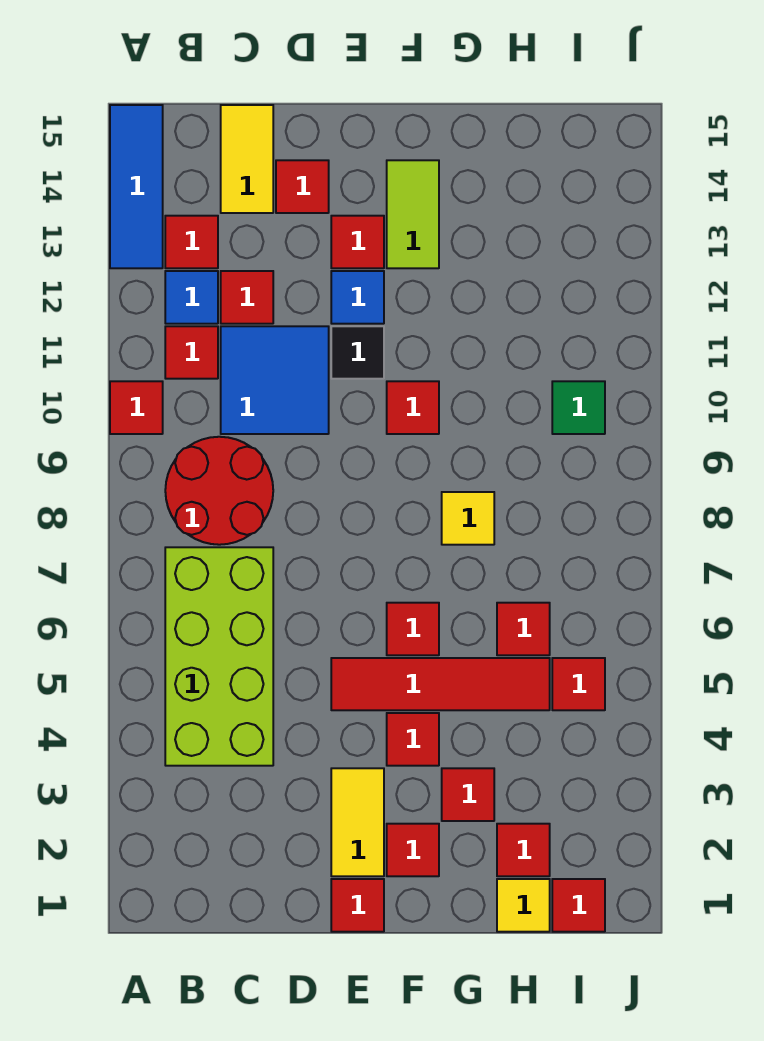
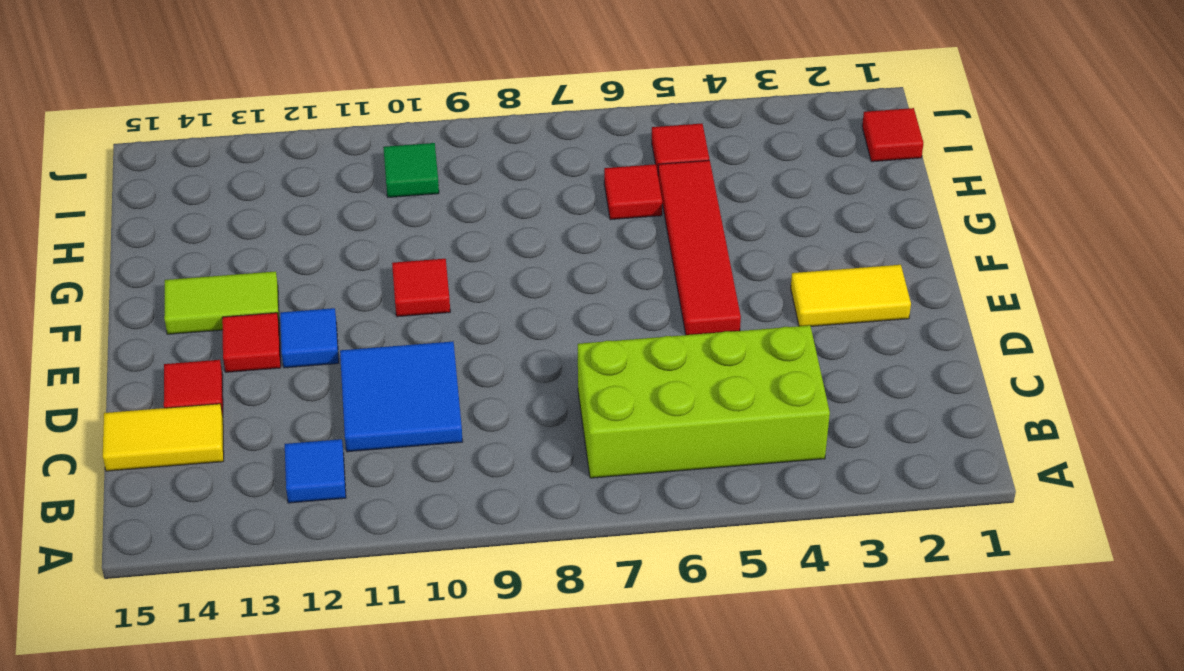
none -> red tile A10 level 1
none -> blue tile A13:A15 level 1
none -> red round brick B8:C9 level 1
none -> red tile B11 level 1

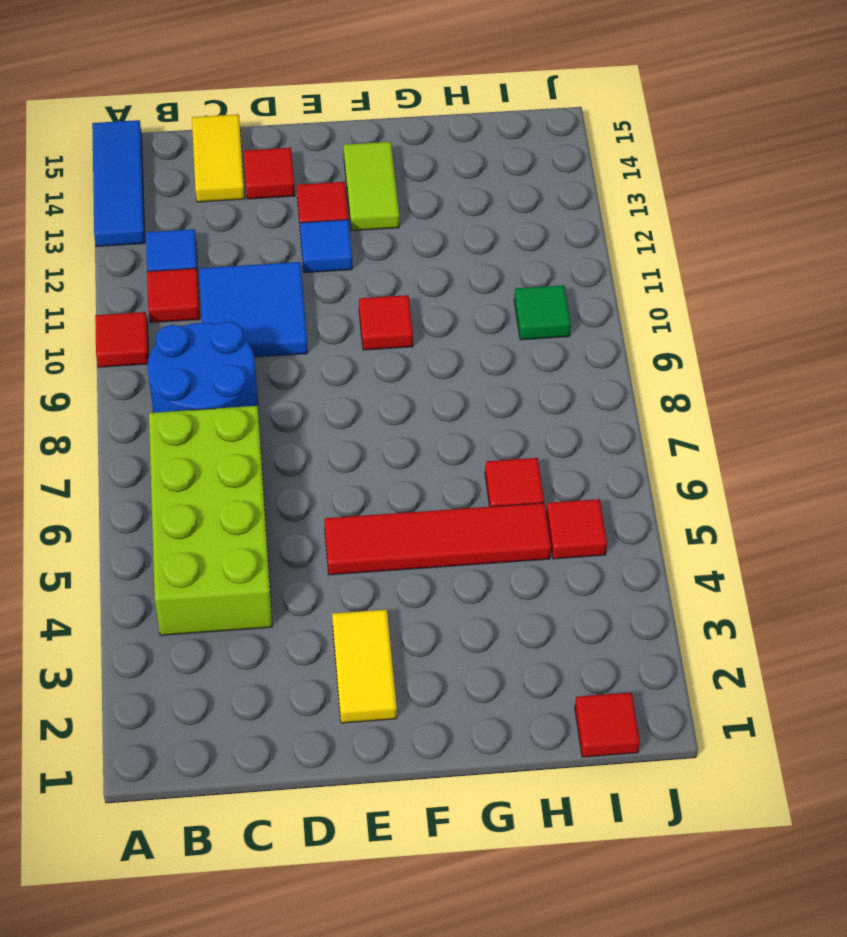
blue round brick B8:C9 level 1 -> red round brick B8:C9 level 1
none -> red tile B13 level 1
none -> red tile C12 level 1
none -> red tile E1 level 1
none -> black tile E11 level 1

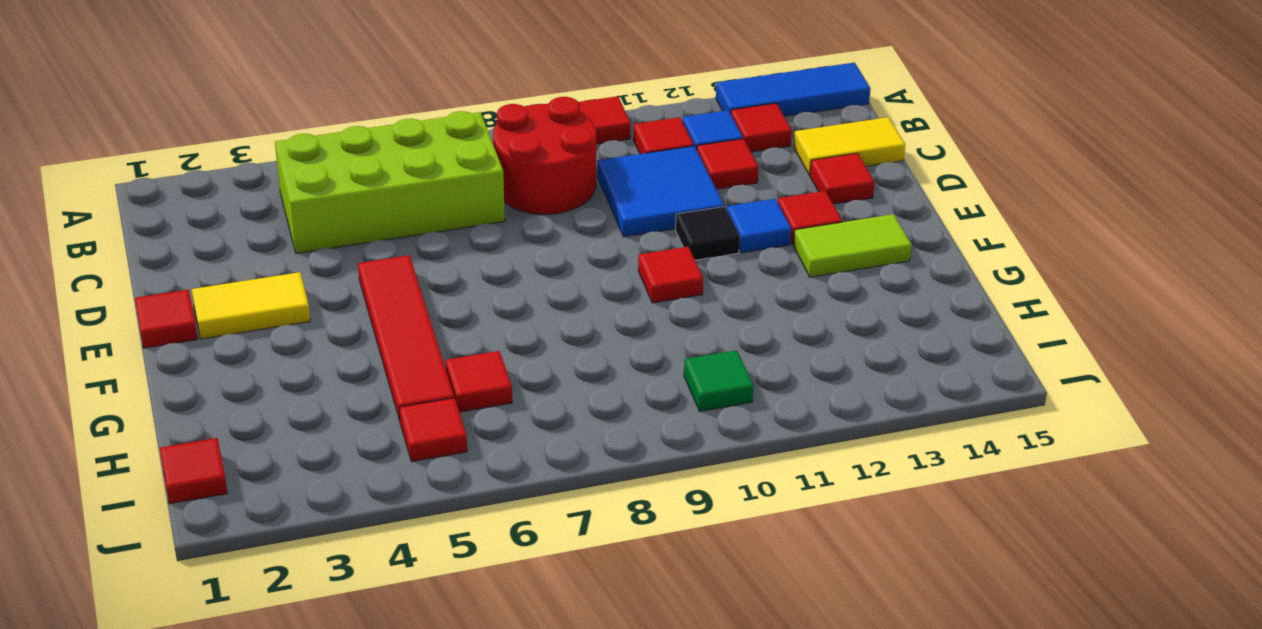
none -> red tile F2 level 1
none -> red tile F4 level 1
none -> red tile F6 level 1
none -> red tile G3 level 1

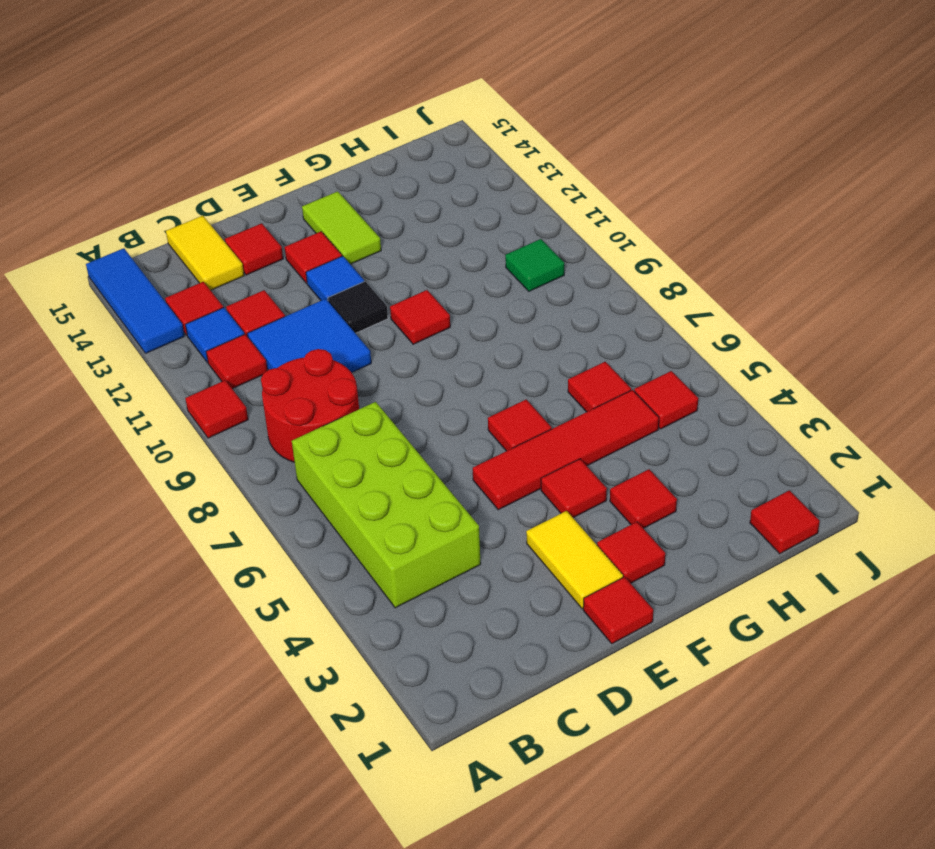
none -> yellow tile G8 level 1
none -> yellow tile H1 level 1
none -> red tile H2 level 1

